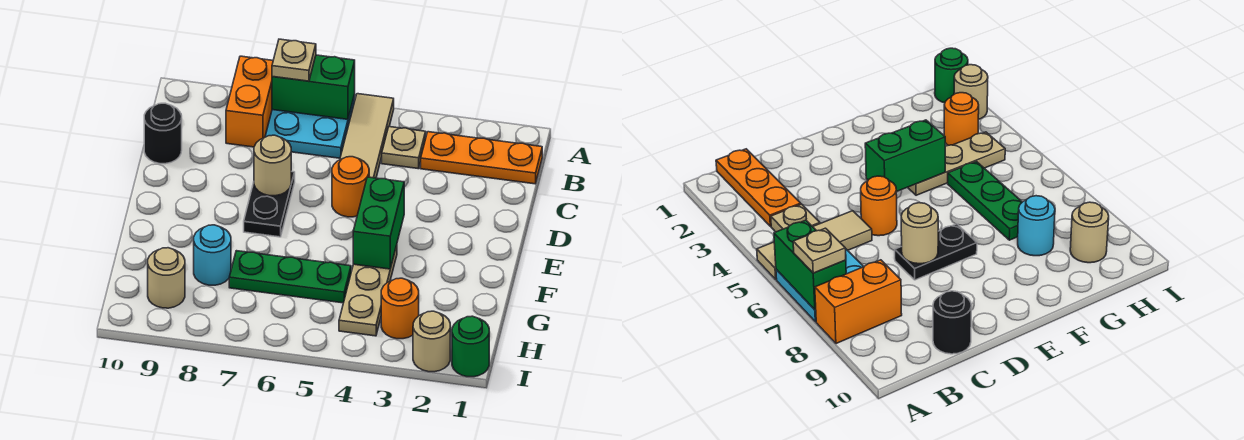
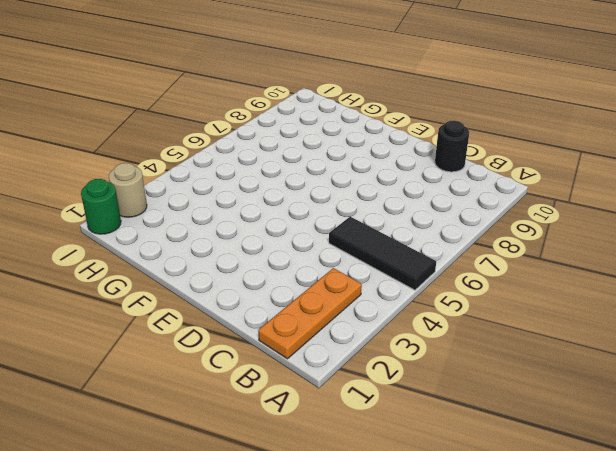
black tile A5:C5 level 1 -> tan tile A5:C5 level 1
none -> cyan plate A6:B7 level 1
none -> orange brick A8:B8 level 1
none -> tan plate B4 level 1

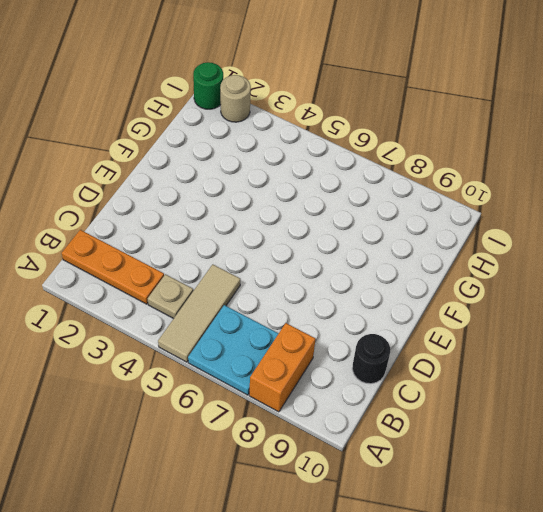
none -> orange round brick D5 level 1
none -> black plate D7:E7 level 1
none -> tan plate F4:H4 level 1

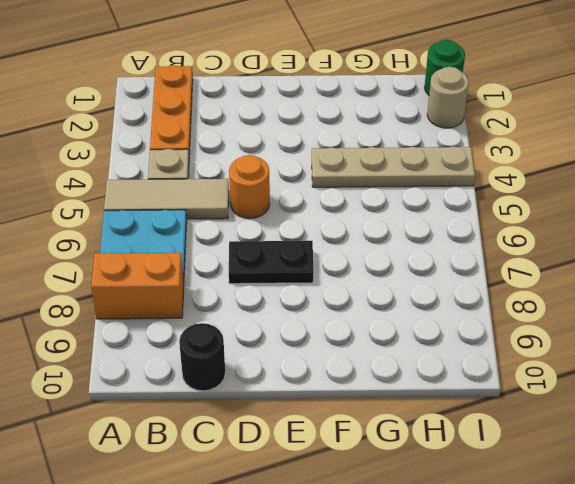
tan plate F4:I4 level 1 -> tan plate F4:H4 level 1
none -> green plate G5:G7 level 1
none -> cyan round brick G8 level 1
none -> orange round brick H3 level 1

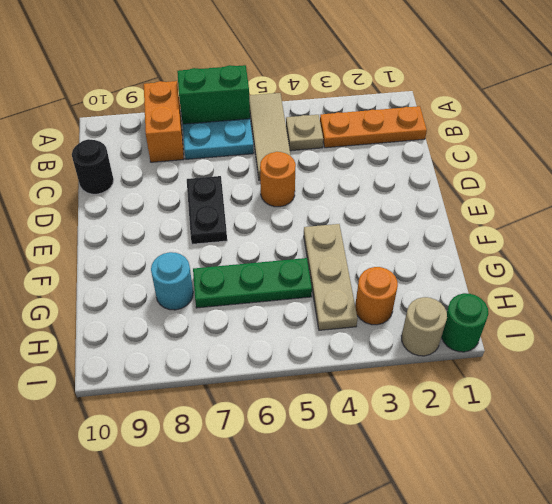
none -> tan round brick H9 level 1
none -> tan round brick D7 level 2
none -> green brick E4:F4 level 2

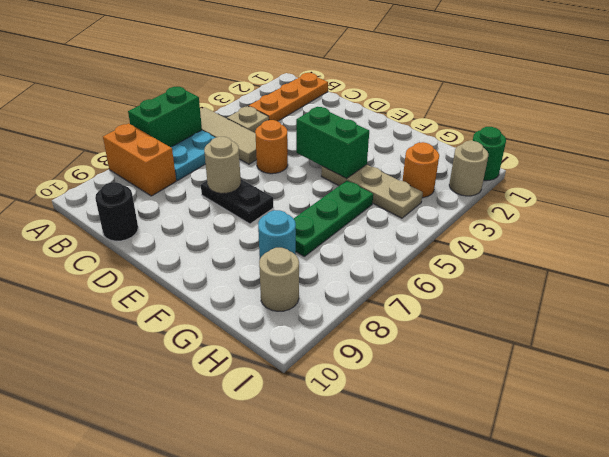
none -> tan plate A7 level 3

